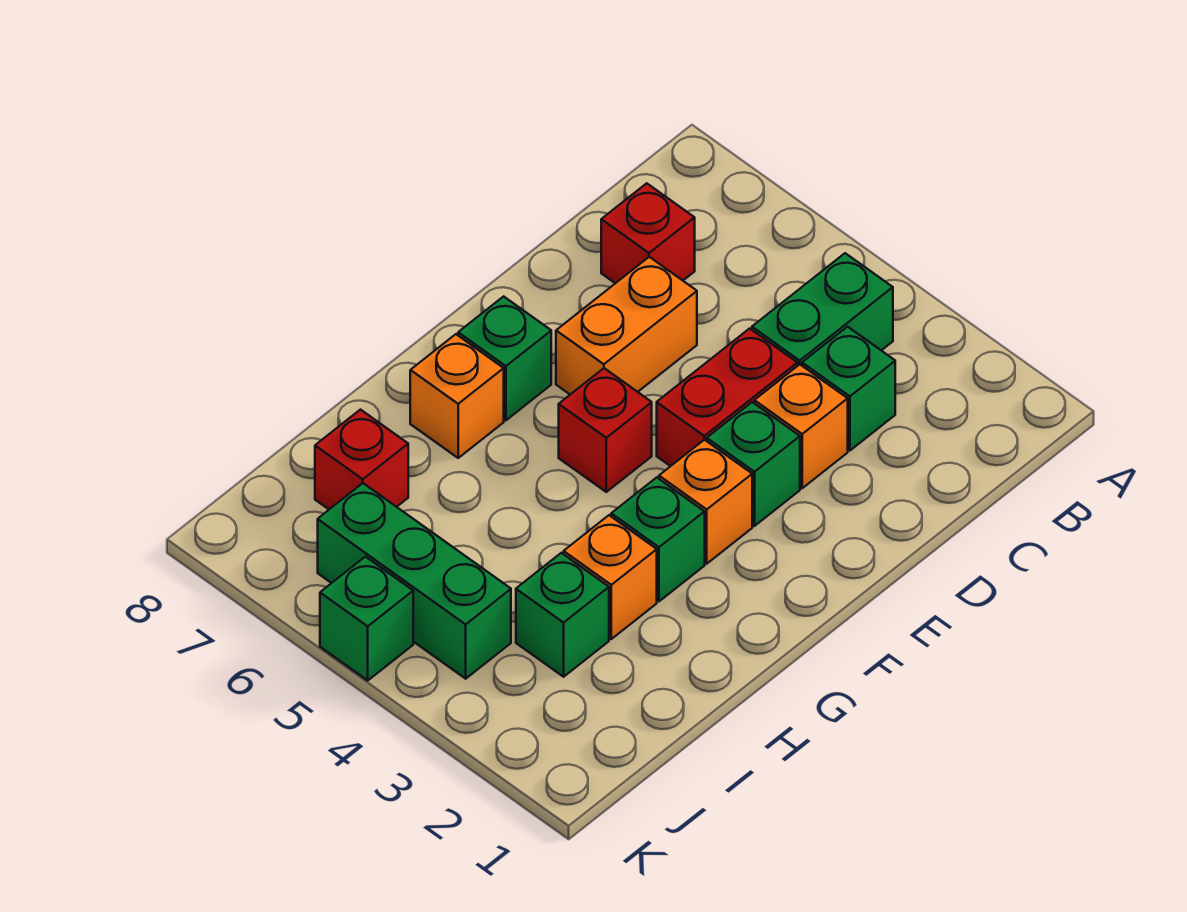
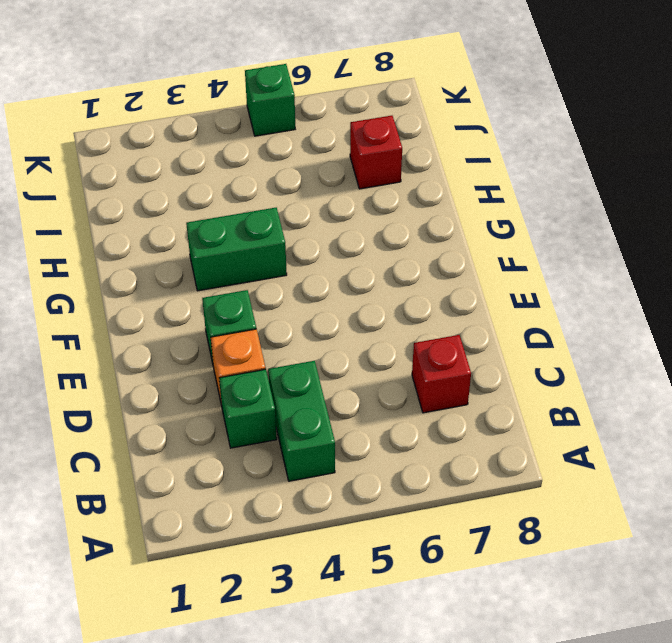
green brick G3:G4 level 1 -> green brick G3 level 1
none -> red brick D4:E4 level 1
none -> orange brick D6:E6 level 1
none -> orange brick F3 level 1

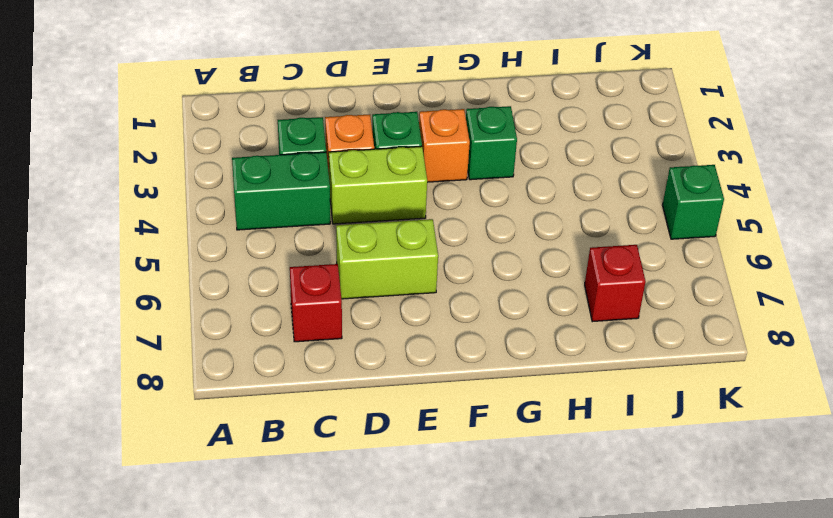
lime brick D4:E4 level 1 -> red brick D4:E4 level 1
lime brick D6:E6 level 1 -> orange brick D6:E6 level 1
none -> red brick F5 level 1
none -> green brick F7 level 1
none -> orange brick G7 level 1

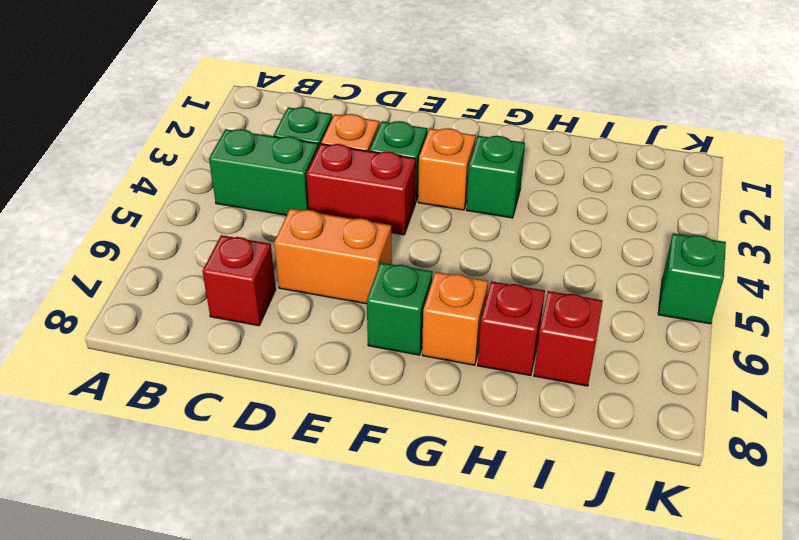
red brick H7 level 1 -> red brick F5 level 1
none -> orange brick H3 level 1
none -> green brick I3 level 1
none -> green brick J4:J6 level 1

